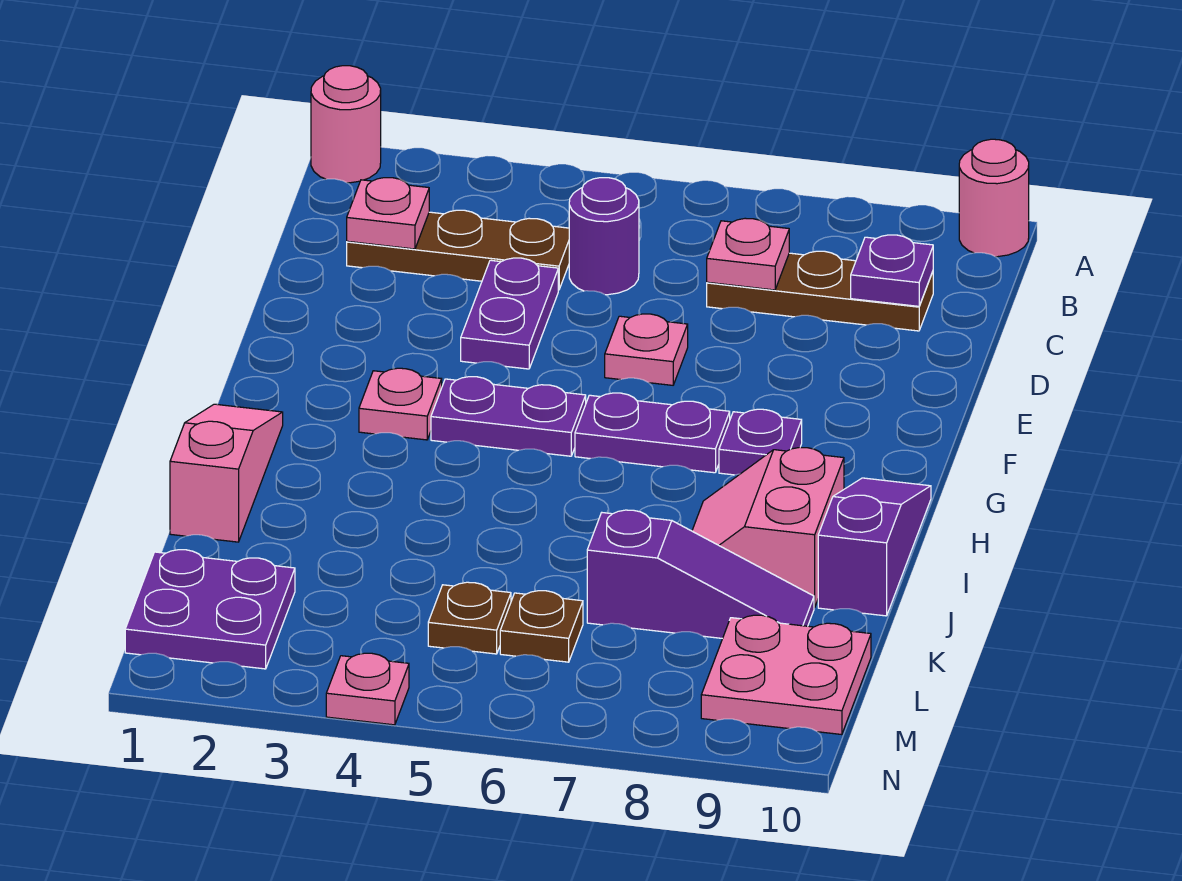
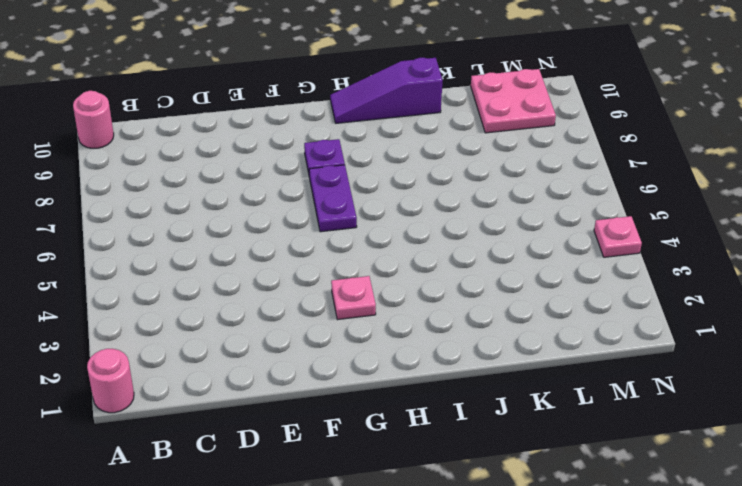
none -> brown plate C2:C4 level 1
none -> purple round brick C5 level 1
none -> brown plate C7:C9 level 1

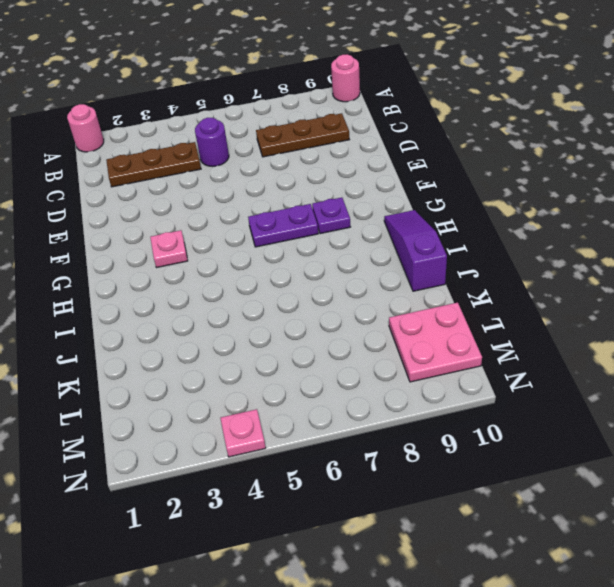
none -> purple plate D4:E4 level 1
none -> pink plate E6 level 1
none -> purple plate G4:G5 level 1

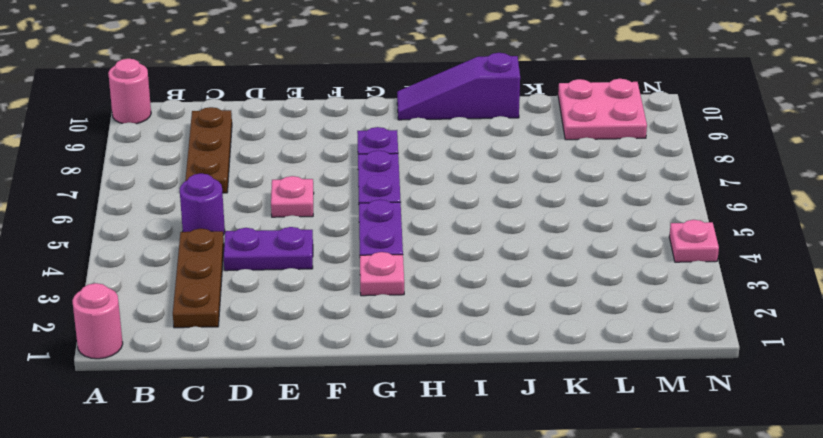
none -> pink slope H1:J1 level 1 top J
none -> pink slope I8:J9 level 1 top 9
none -> purple slope K7:K9 level 1 top 7

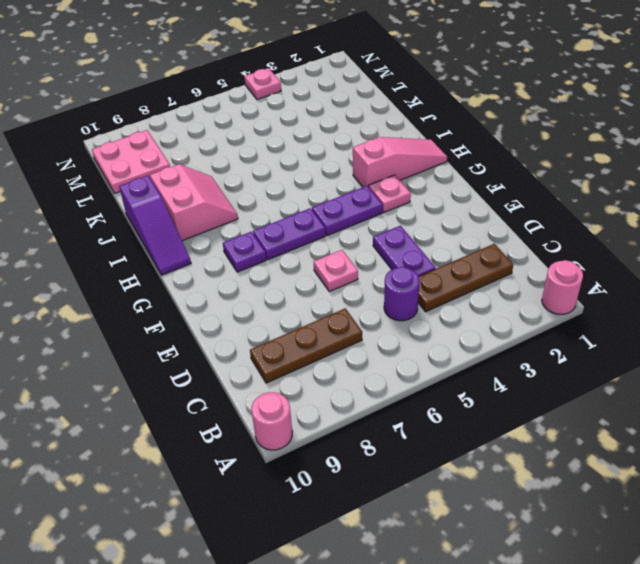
pink slope H1:H3 level 1 top 3 -> pink slope H1:J1 level 1 top J
none -> purple slope K7:K9 level 1 top 7
none -> purple plate L1:M2 level 1
none -> brown plate L5 level 1

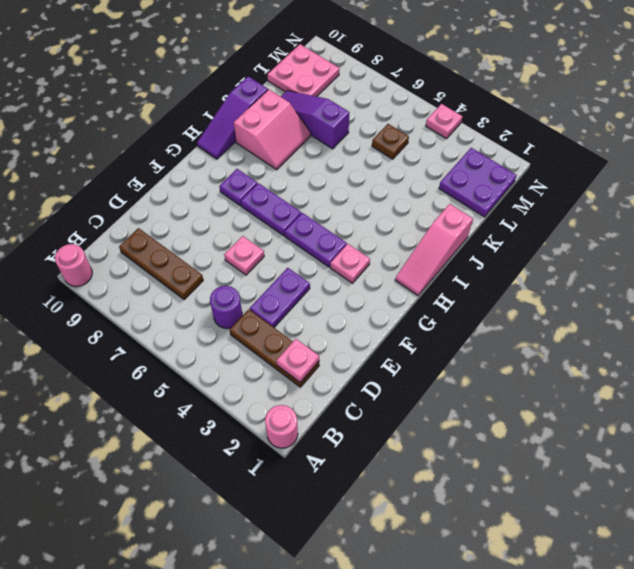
none -> brown plate L6 level 1
none -> pink plate C7 level 2
none -> purple plate C9 level 2

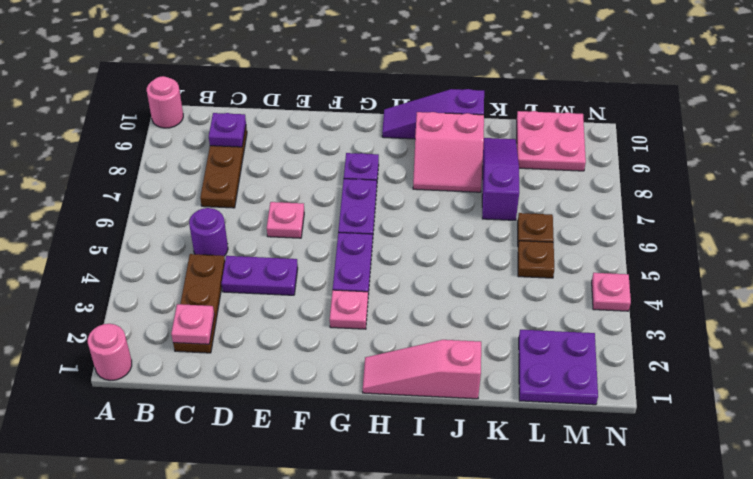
none -> pink plate C7 level 2

